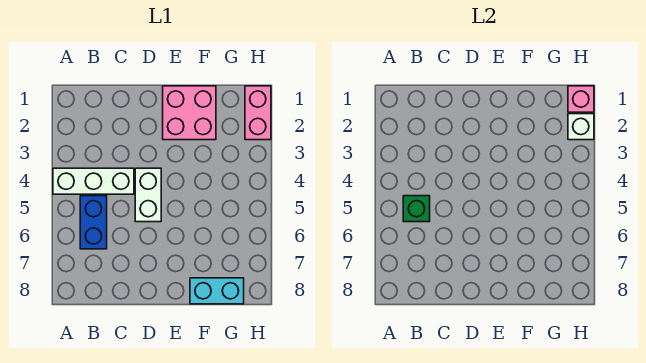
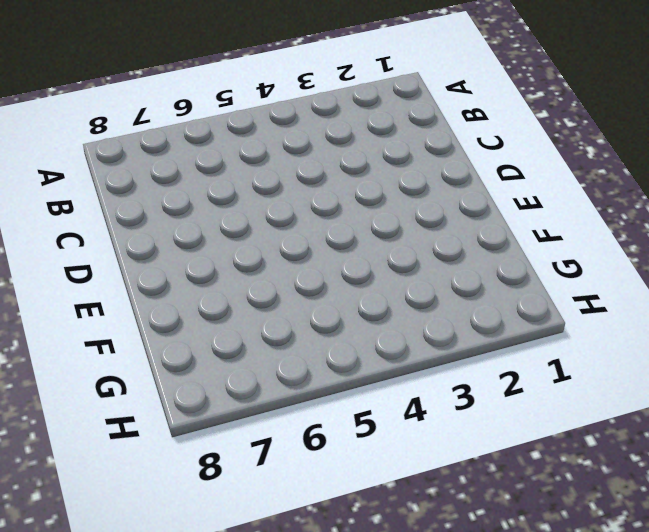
none -> white brick A4:C4 level 1
none -> blue brick B5:B6 level 1

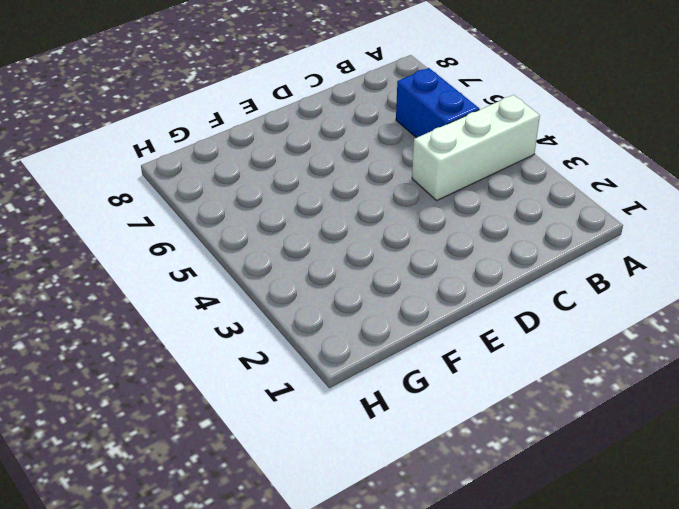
none -> white brick D4:D5 level 1
none -> pink brick E1:F2 level 1

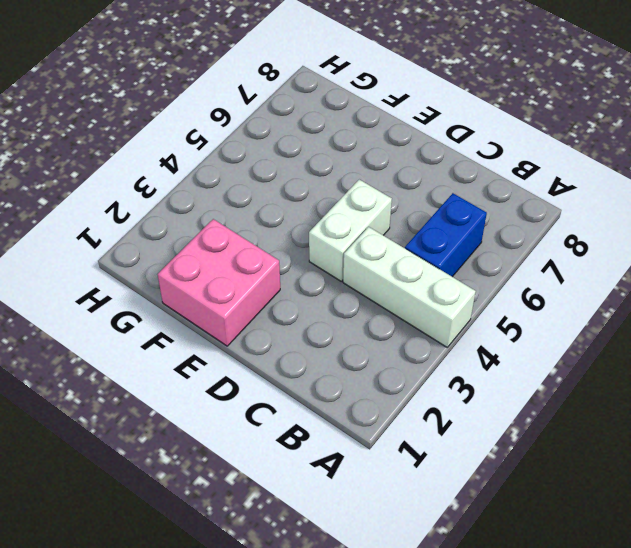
none -> cyan brick F8:G8 level 1
none -> pink brick H1:H2 level 1

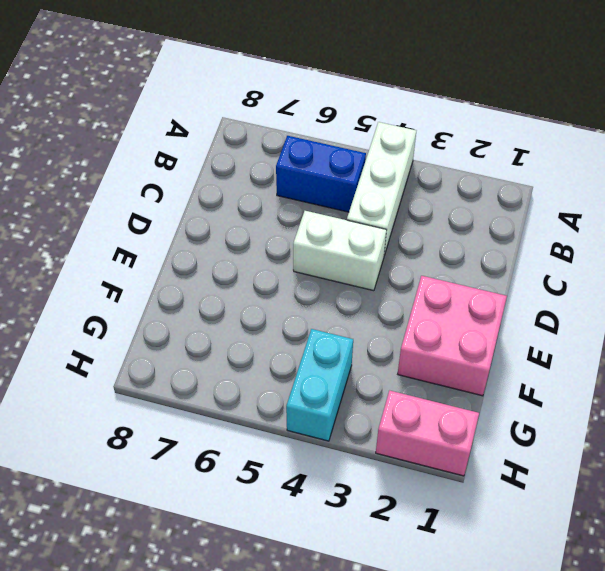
cyan brick G4:H4 level 1 -> cyan brick F8:G8 level 1
none -> green brick B5 level 2
none -> pink brick H1 level 2

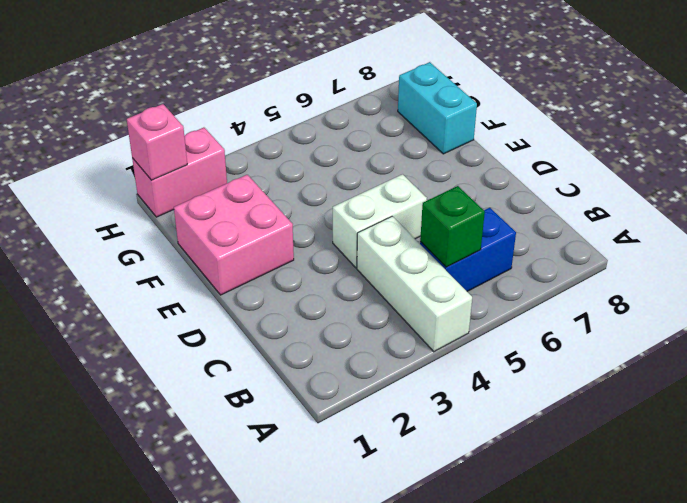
none -> white brick H2 level 2

